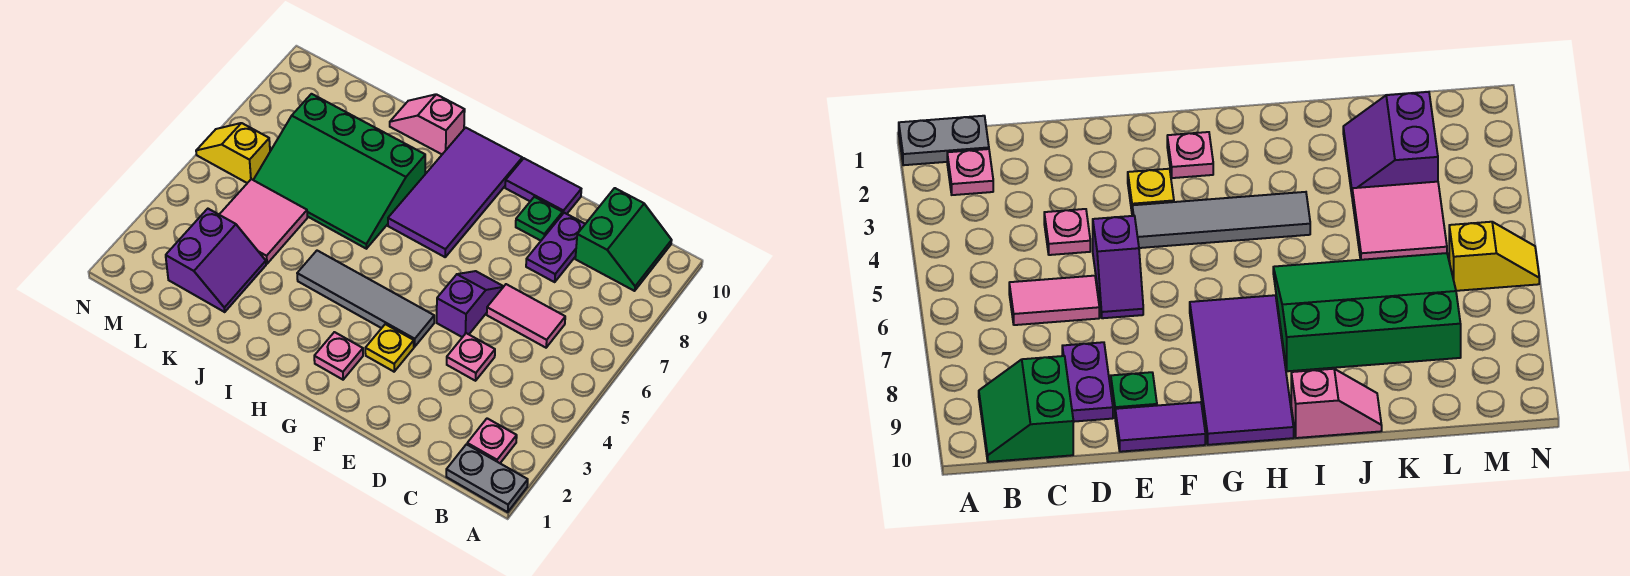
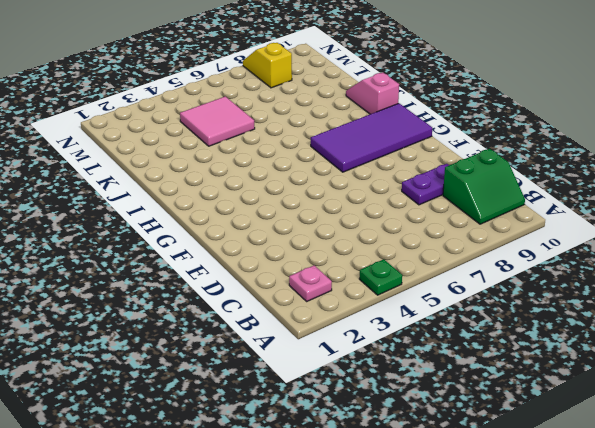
green plate A4 level 1 -> green plate E9 level 1
yellow slope M8:N8 level 1 top M -> yellow slope M6:N6 level 1 top M
none -> grey plate A1:B1 level 1
none -> pink tile C6:D6 level 1
none -> pink plate D4 level 1

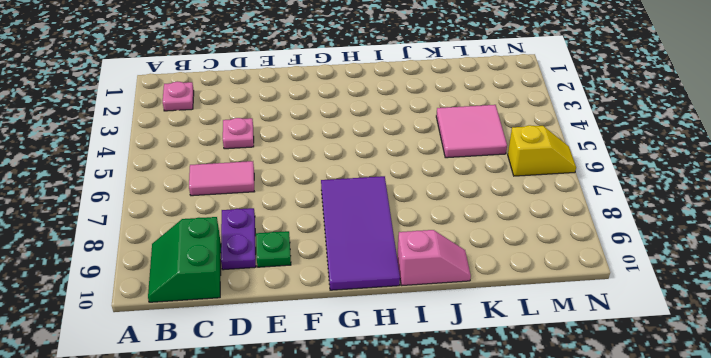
none -> grey plate A1:B1 level 1
none -> purple slope E5:E6 level 1 top 5
none -> purple tile E10:F10 level 1

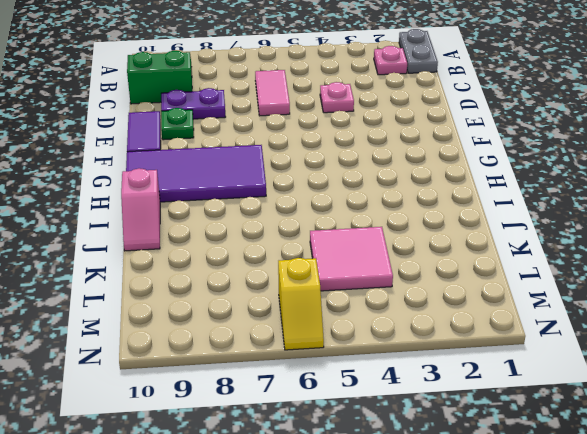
none -> purple slope E5:E6 level 1 top 5
none -> yellow plate F3 level 1
none -> grey tile F4:I4 level 1

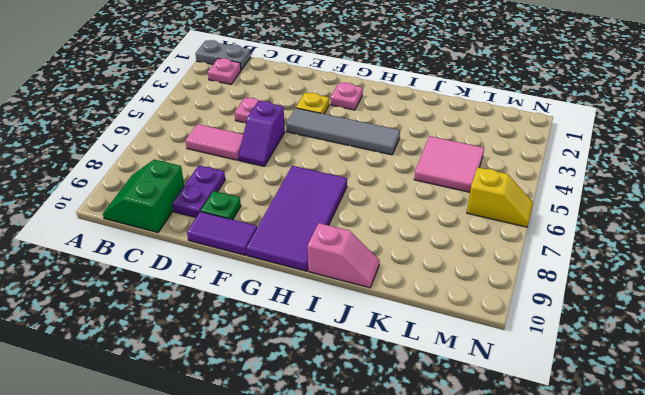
none -> green slope I6:L8 level 1 top 8
none -> purple slope K2:L3 level 1 top L

